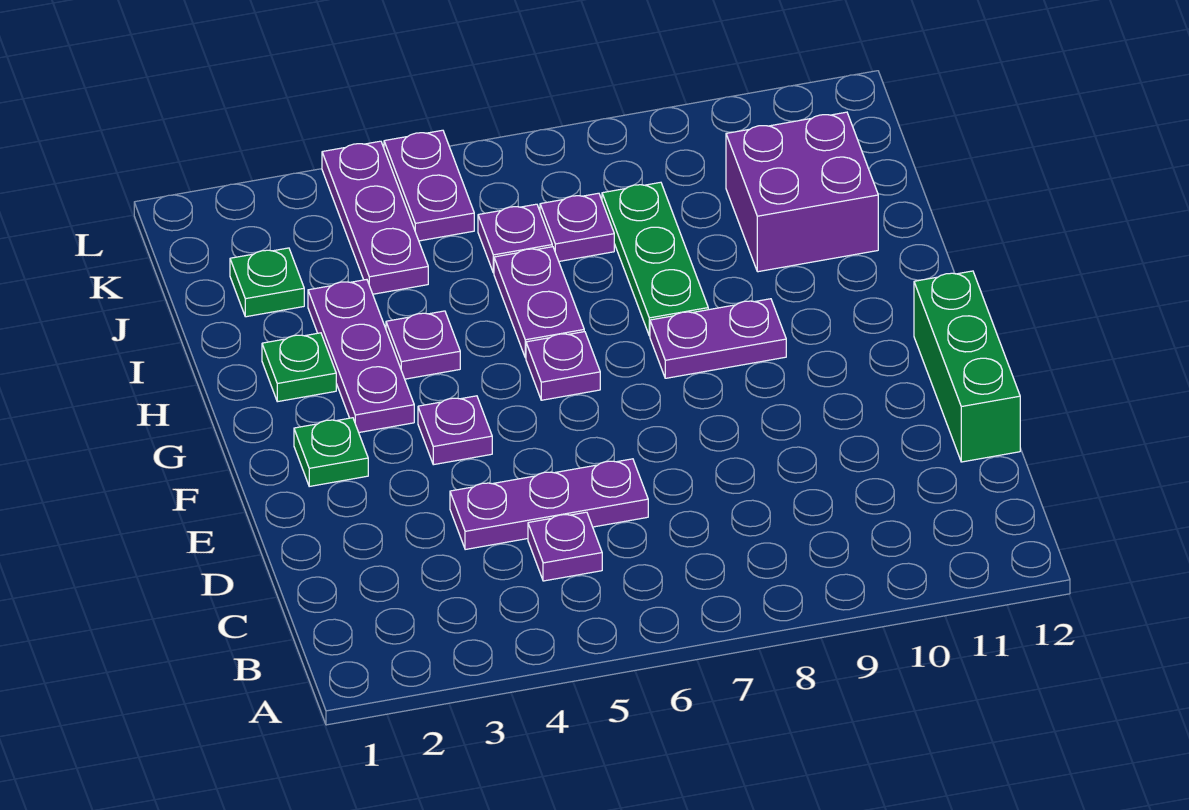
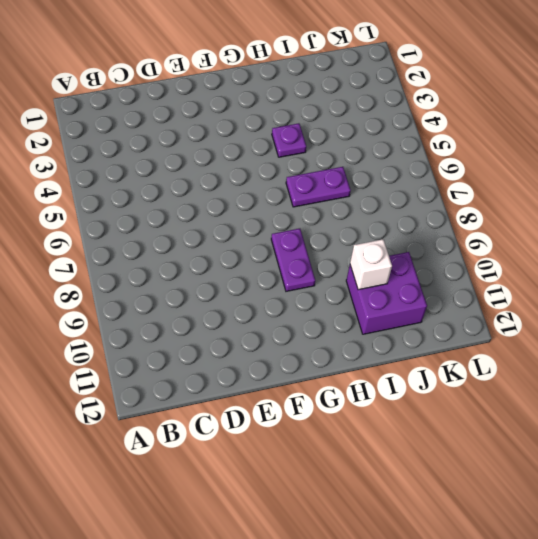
white brick I10 level 2 -> none
none -> purple plate C5 level 1
none -> purple plate D4:D6 level 1
none -> green brick D12:F12 level 1

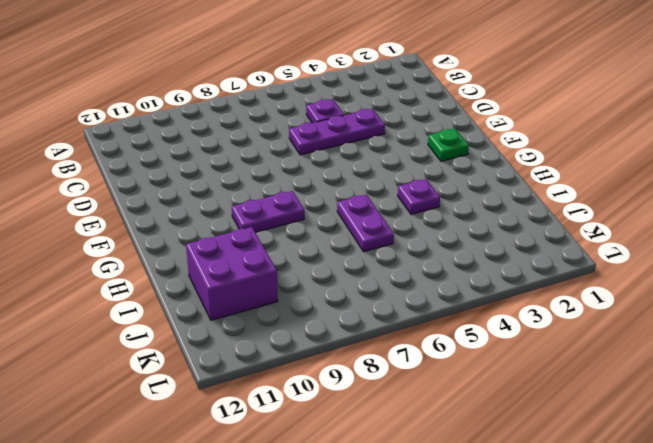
none -> green brick D12:F12 level 1
none -> purple plate F4 level 1
none -> purple plate G3:I3 level 1

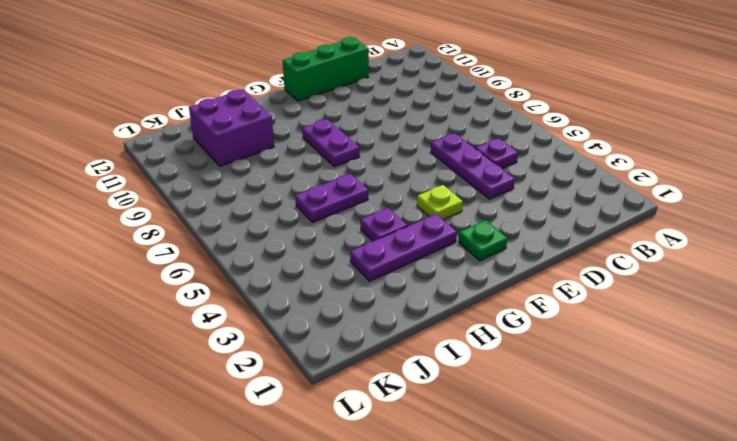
lime plate F4 level 1 -> purple plate F4 level 1
none -> purple plate G6 level 1
none -> green plate H2 level 1
none -> green plate H8:J8 level 1

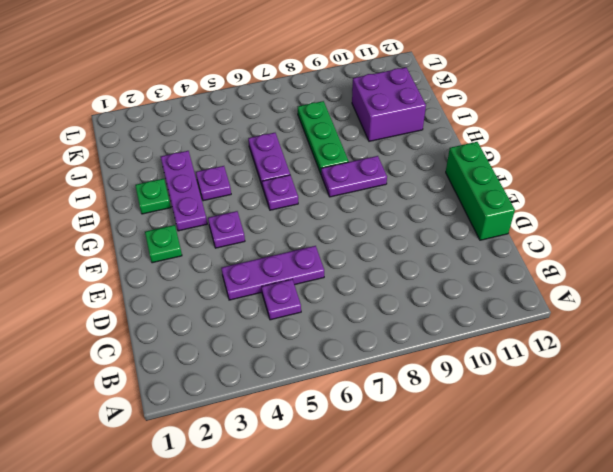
none -> green plate J2 level 1
none -> purple plate J4:L4 level 1
none -> purple plate J6 level 1

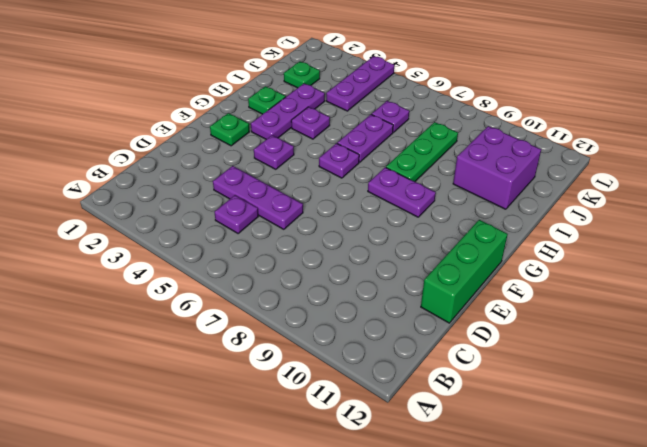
none -> purple plate J7 level 1
none -> purple plate K5:L5 level 1

